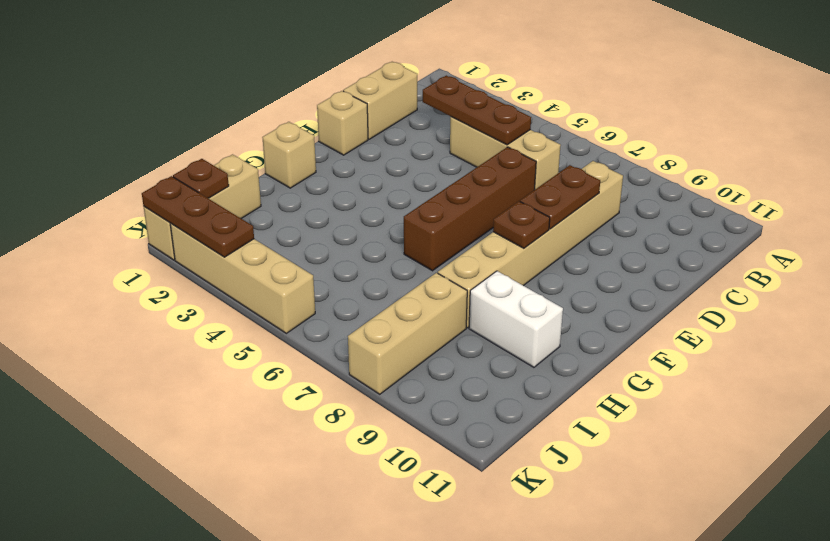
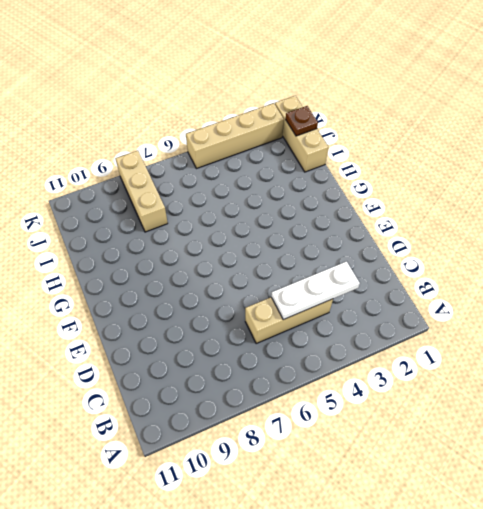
white plate C3:C5 level 2 -> brown plate C3:C5 level 2
none -> tan brick C1:D1 level 1
none -> tan brick C8:H8 level 1
none -> brown brick D6:G6 level 1

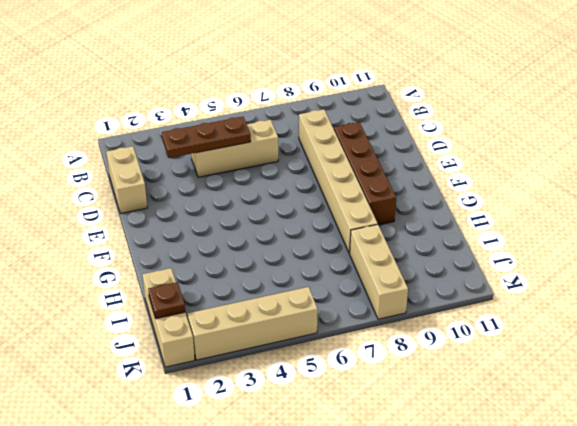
brown brick D9:G9 level 1 -> brown brick D6:G6 level 1
none -> tan brick E1 level 1
none -> tan brick G1 level 1
none -> white brick H9:H10 level 1

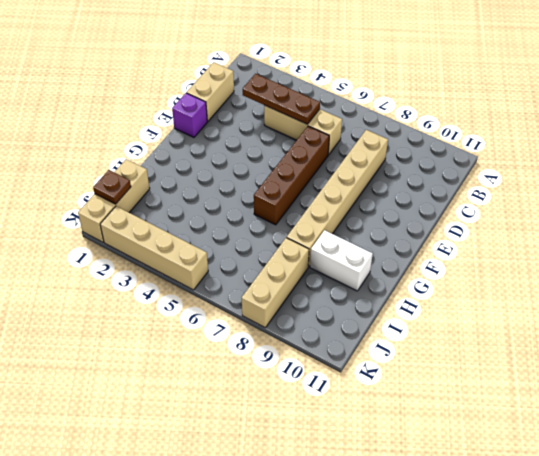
purple brick E1 level 1 -> tan brick E1 level 1
none -> tan brick G1 level 1
none -> brown plate D8:E8 level 2
none -> brown plate F8 level 2

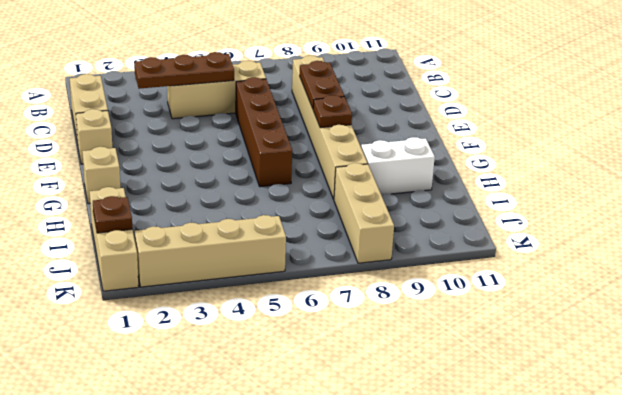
none -> brown plate K1:K3 level 2

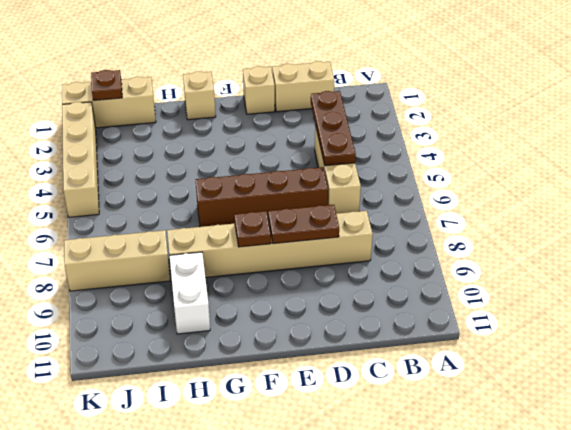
none -> brown plate K1:K3 level 2

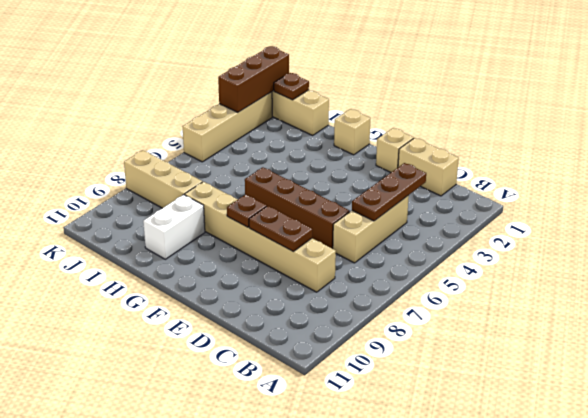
brown brick K1:K3 level 2 -> brown plate K1:K3 level 2

